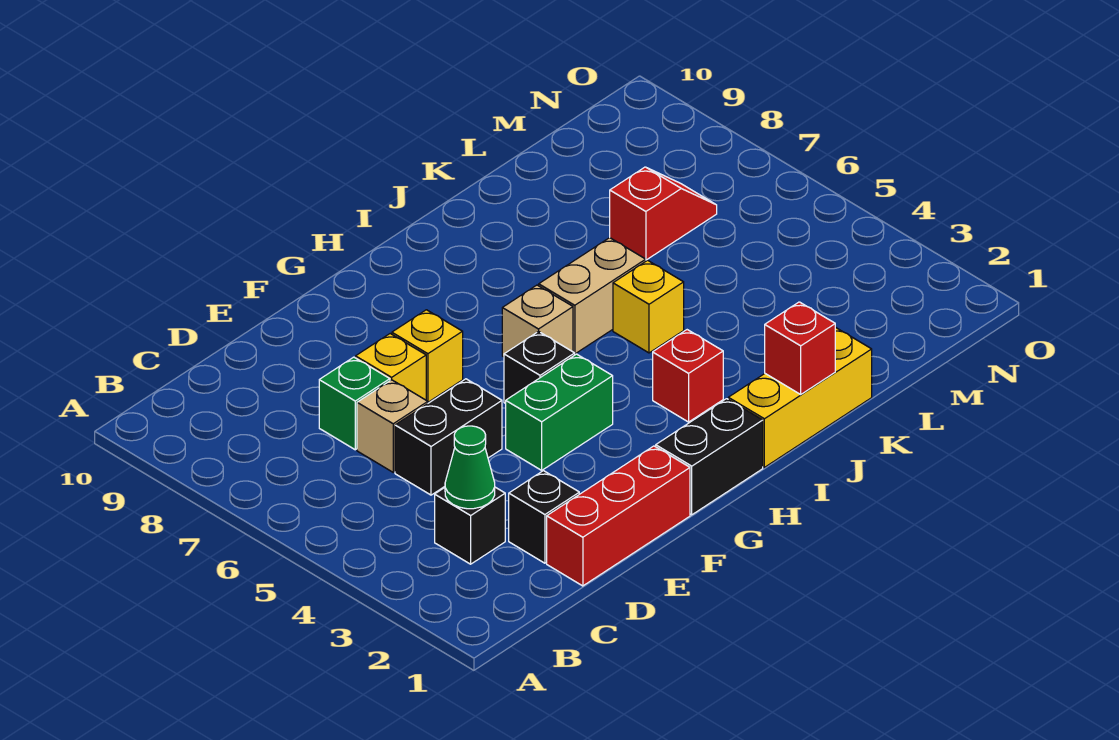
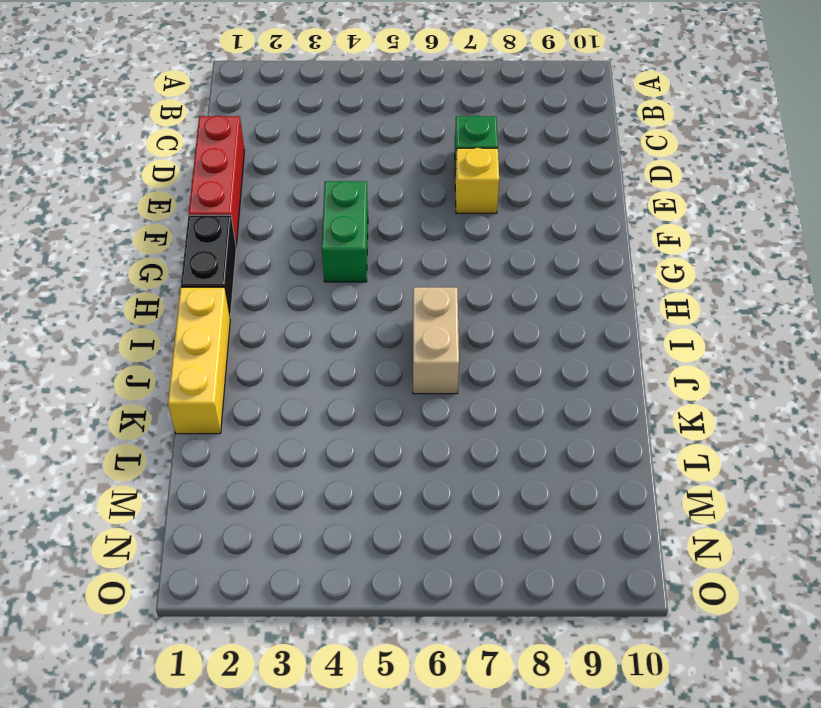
none -> black brick C3 level 1
none -> black brick D2 level 1
none -> black brick D5:E5 level 1

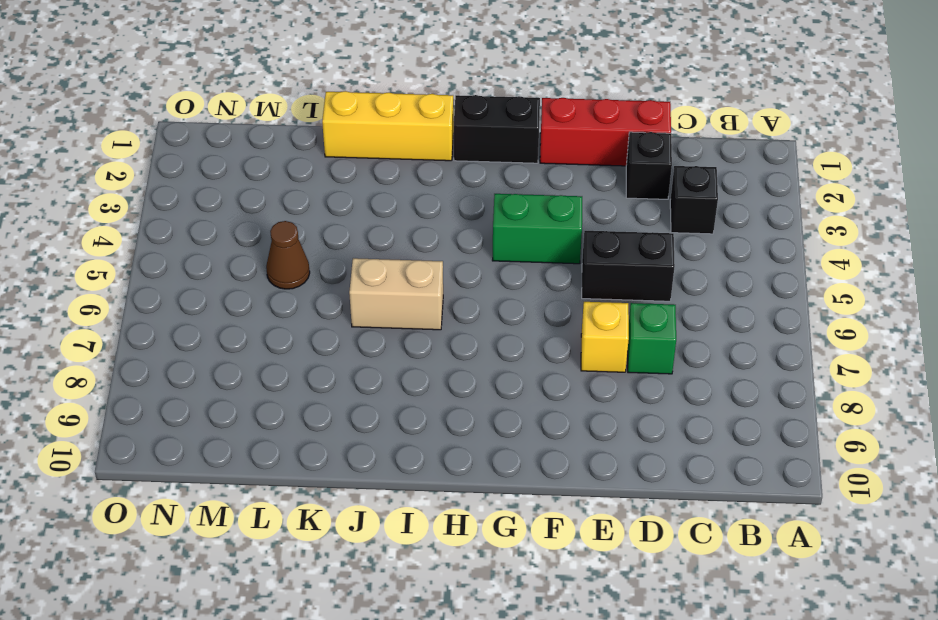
brown cone L5 level 1 -> none
none -> tan brick D6 level 1
none -> yellow brick F7 level 1
none -> black brick G5 level 1

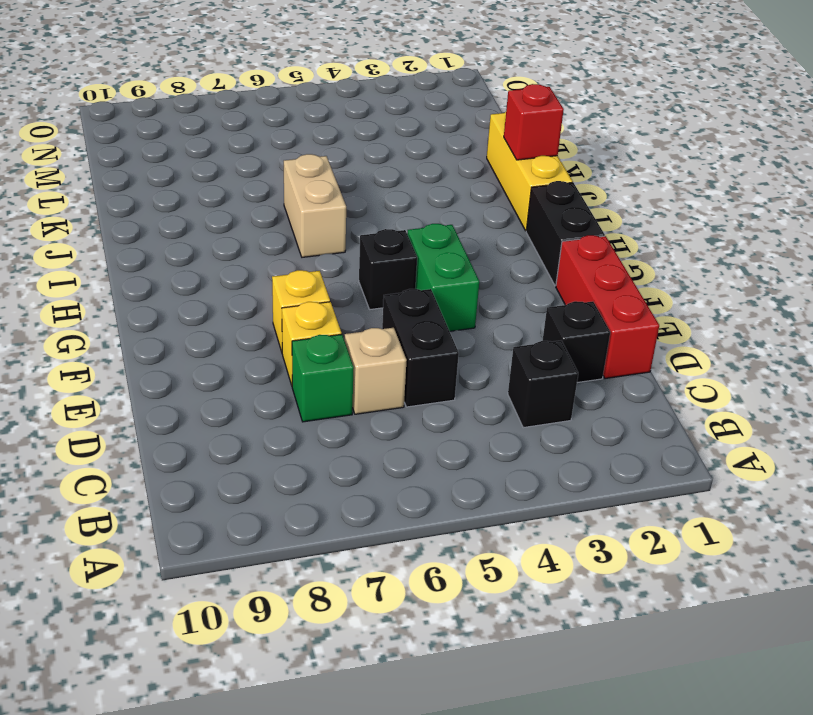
none -> tan brick H6 level 1
none -> red brick I3 level 1
none -> yellow brick J5 level 1

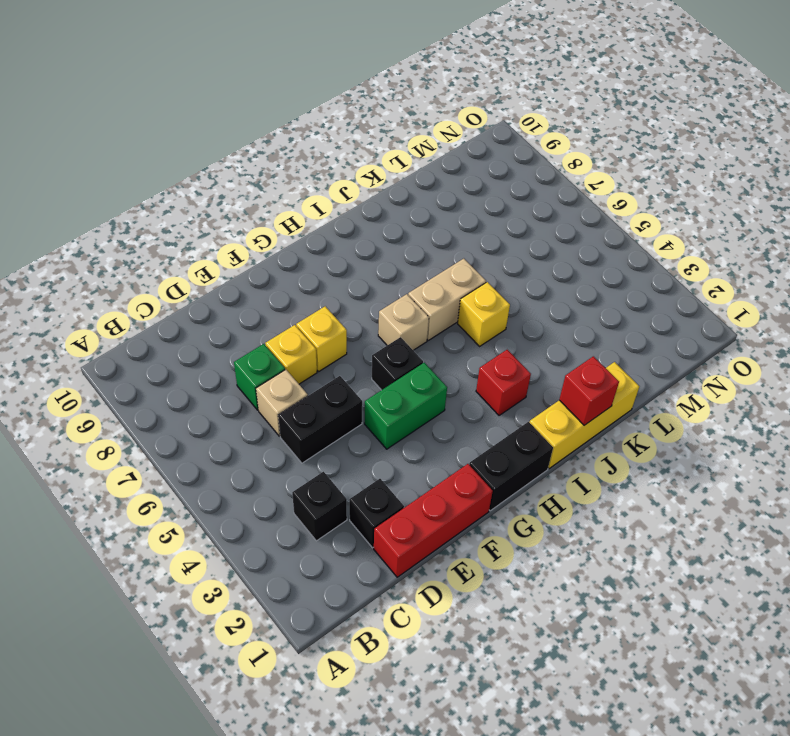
none -> red slope L7:M7 level 1 top L
none -> green cone C3 level 2

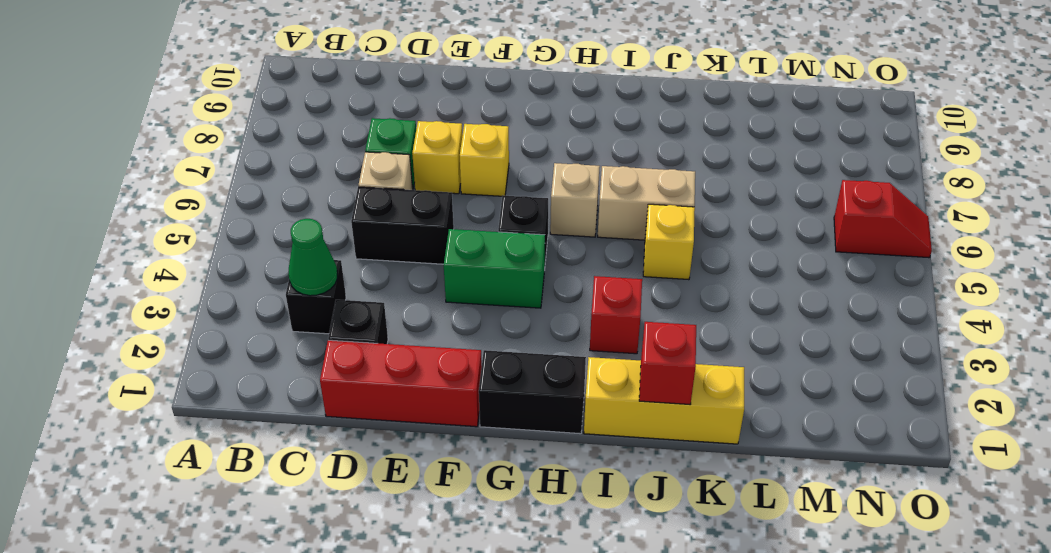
red slope N6:O6 level 1 top N -> red slope L7:M7 level 1 top L

